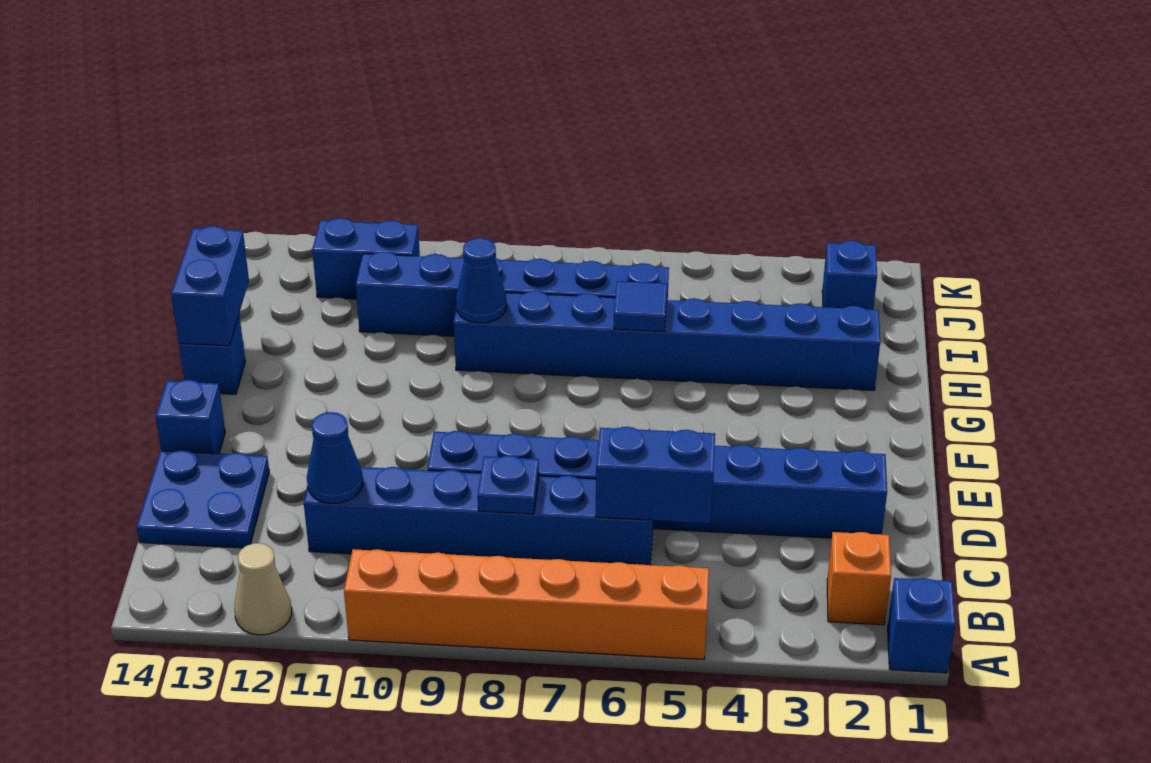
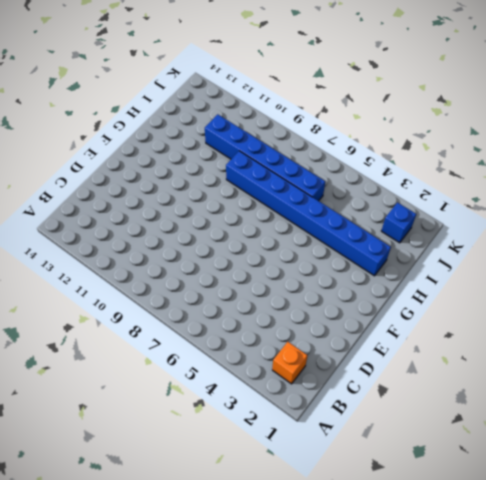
none -> blue brick A1 level 1
none -> orange brick A5:A10 level 1
none -> tan cone A12 level 1

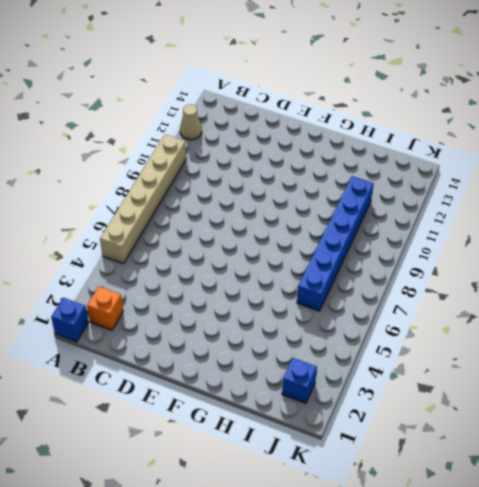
tan brick A5:A10 level 1 -> orange brick A5:A10 level 1
none -> blue brick C6:C11 level 1
none -> blue plate C13:D14 level 1
none -> blue brick D2:D9 level 1

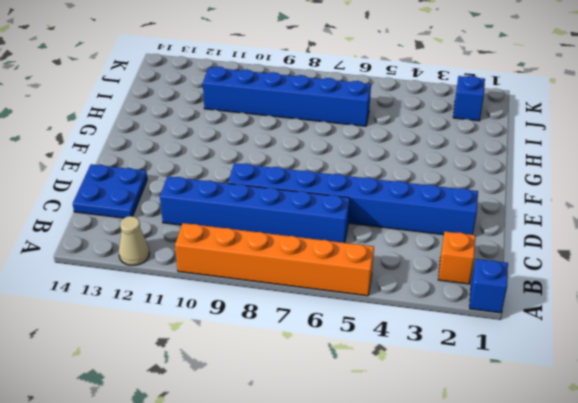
none -> blue brick E14 level 1
none -> blue brick G14 level 1
none -> blue brick H2:H9 level 1

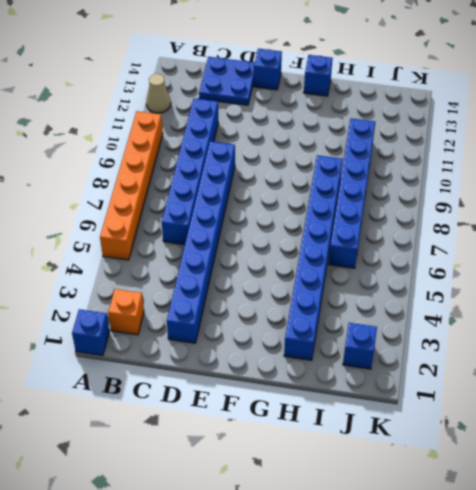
none -> blue brick J11:J12 level 1
none -> blue brick C5:C6 level 2
none -> blue plate C8 level 2

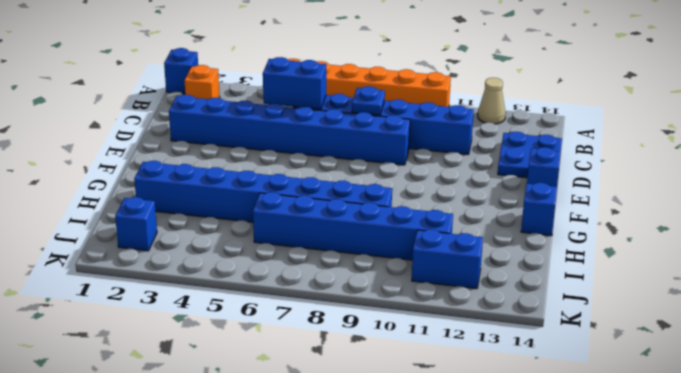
none -> blue cone C11 level 2
none -> blue brick G14:H14 level 2
none -> blue tile H6 level 2

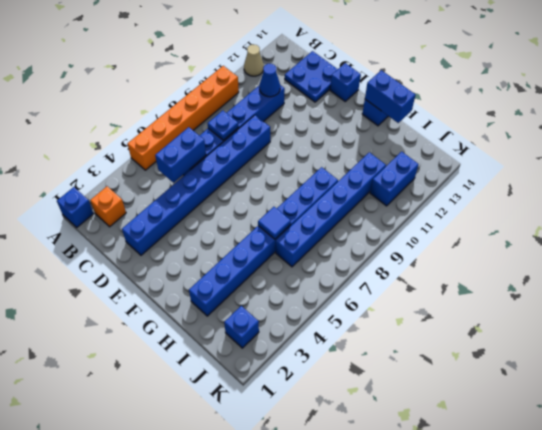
none -> blue cone H9 level 2

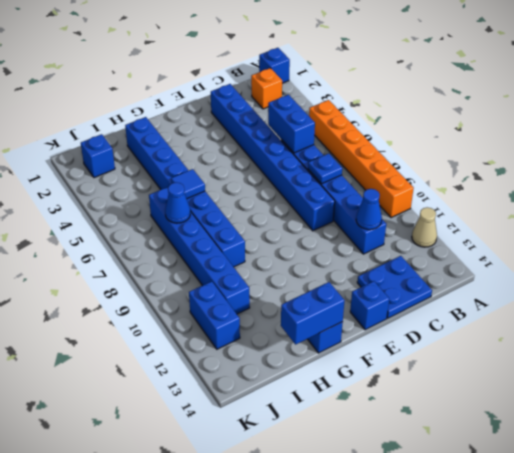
blue cone I7 level 2 -> blue cone H9 level 2

